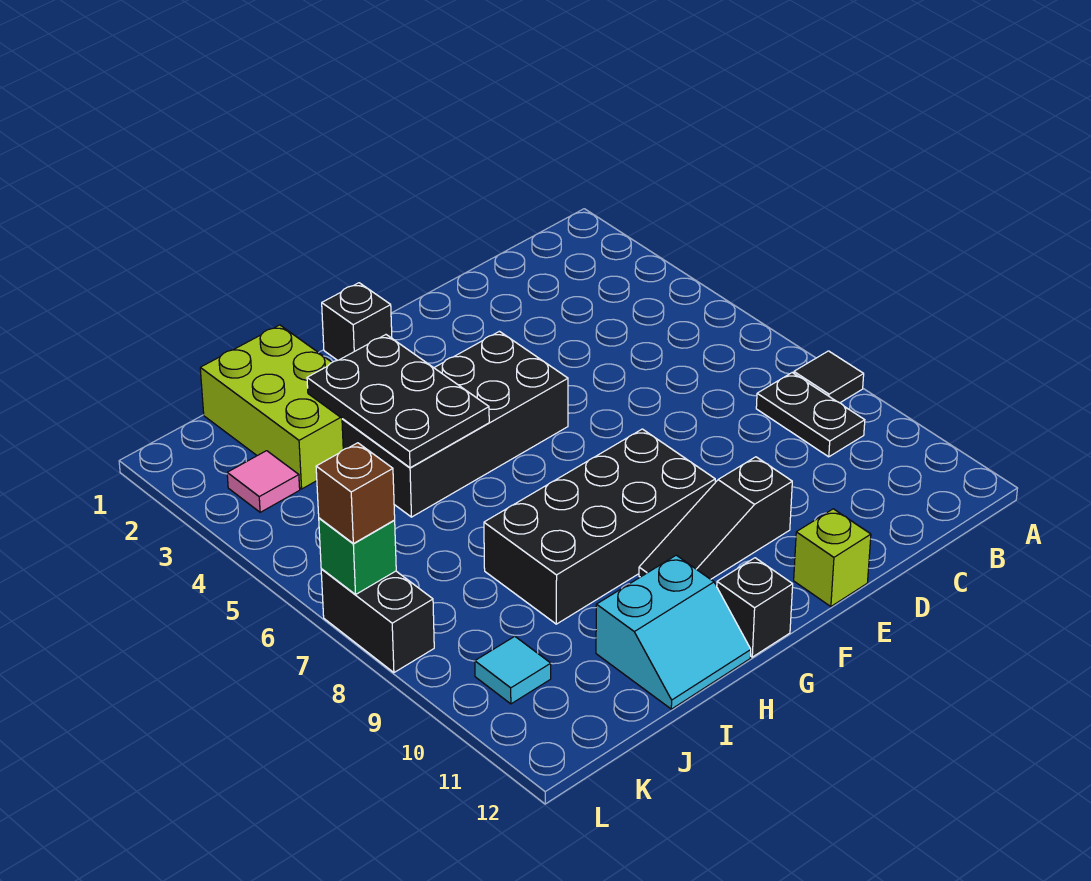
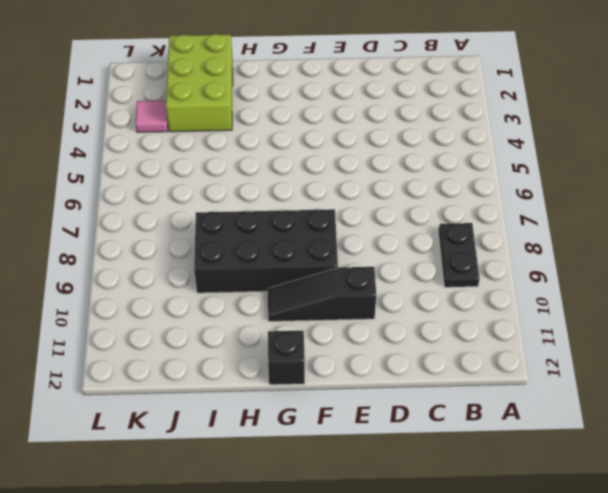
none -> black tile A8 level 1
none -> lime brick E12 level 1
none -> black brick F4:I5 level 1

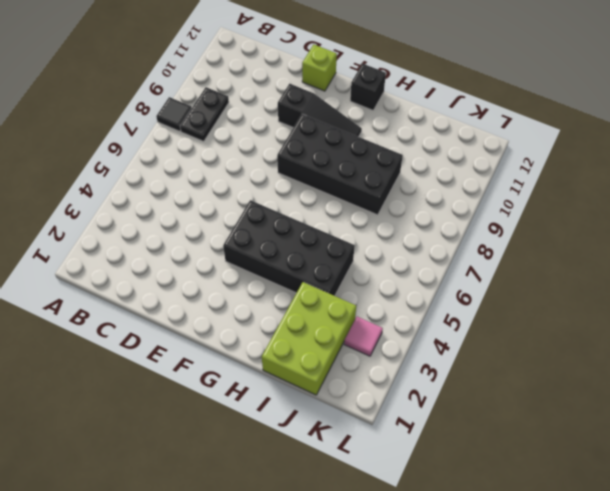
none -> black brick G1 level 1
none -> cyan slope H11:I12 level 1 top 11
none -> cyan tile K10 level 1

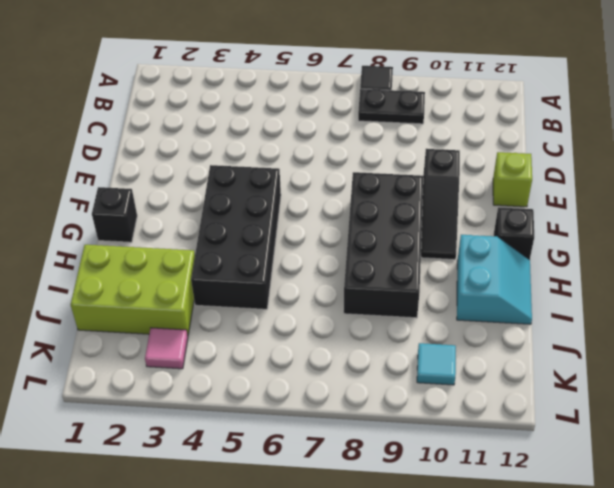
none -> black brick L7:L8 level 1
none -> black plate H3:I5 level 2
none -> green brick L7 level 2

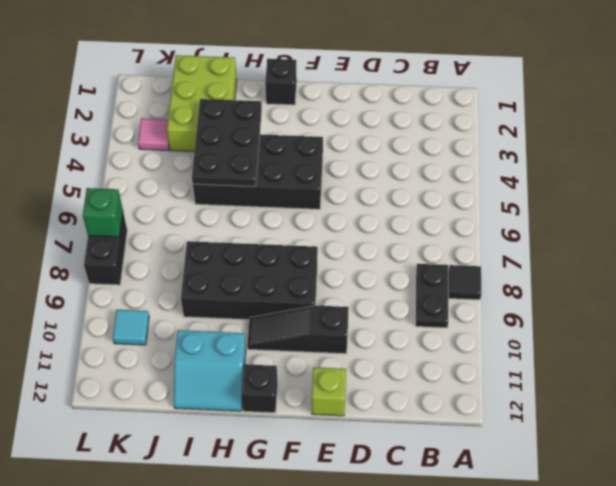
none -> brown brick L7 level 3

